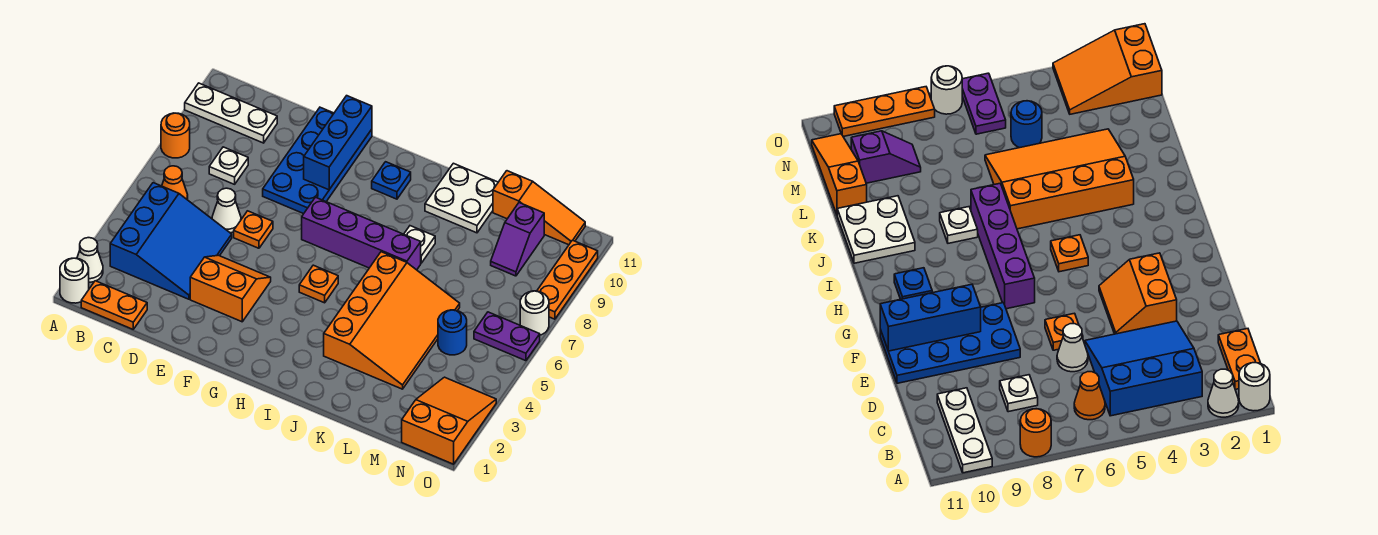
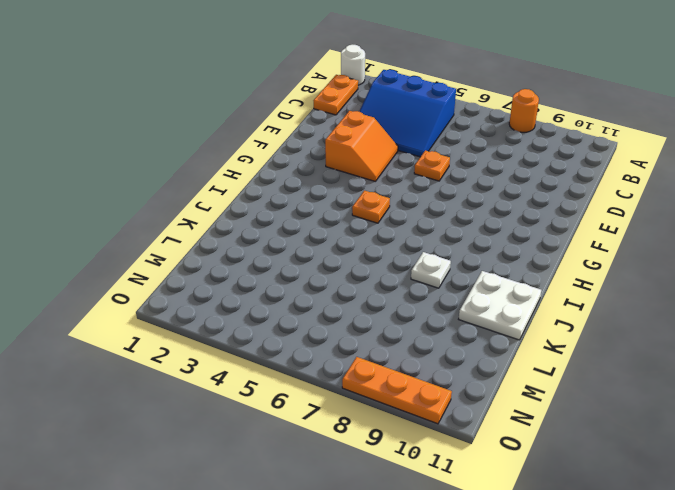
none -> white cone A2 level 1
none -> white plate A10:C10 level 1
none -> orange cone B6 level 1

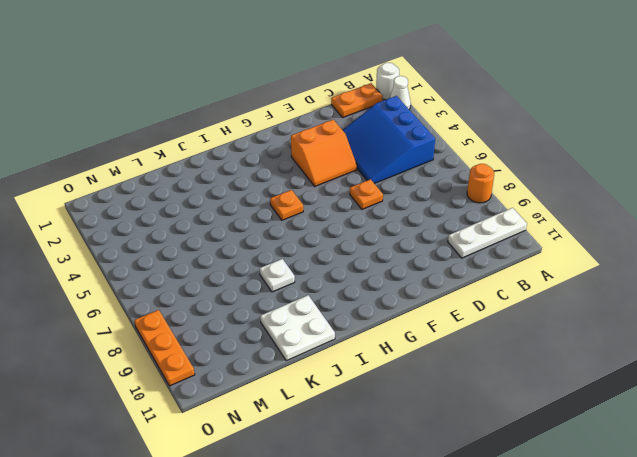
none -> orange cone B6 level 1
none -> white plate C8 level 1
none -> white cone D6 level 1

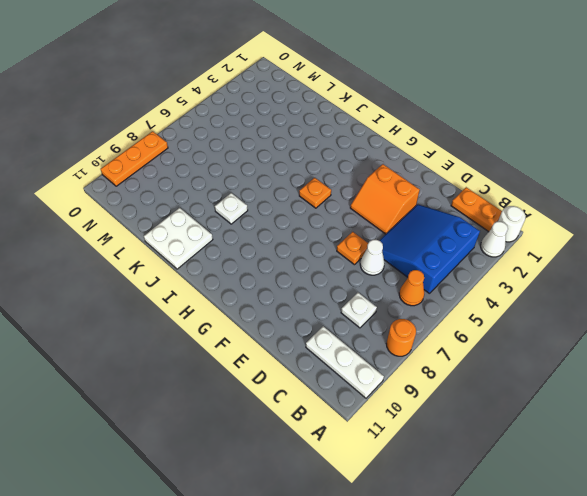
none -> blue plate E8:F11 level 1
none -> purple brick G7:J7 level 1
none -> blue plate H10 level 1

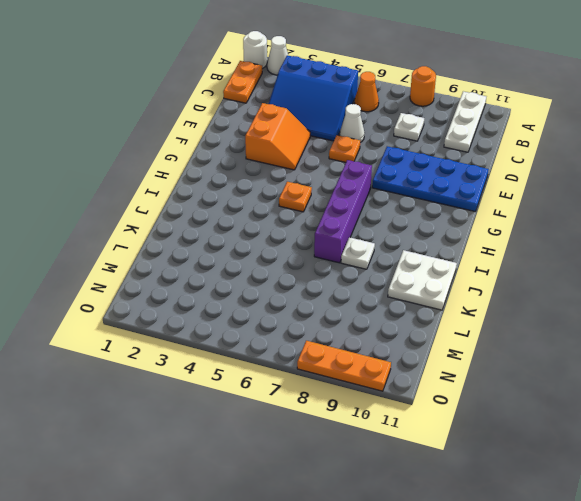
none -> blue plate H10 level 1
none -> orange slope J3:L6 level 1 top J
none -> orange slope L11:N11 level 1 top L

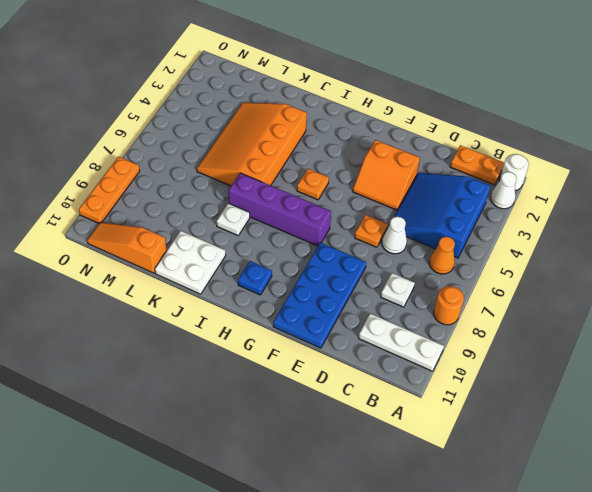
none -> blue round brick M5 level 1
none -> purple slope M9:M10 level 1 top 10
none -> orange slope N1:O3 level 1 top 1

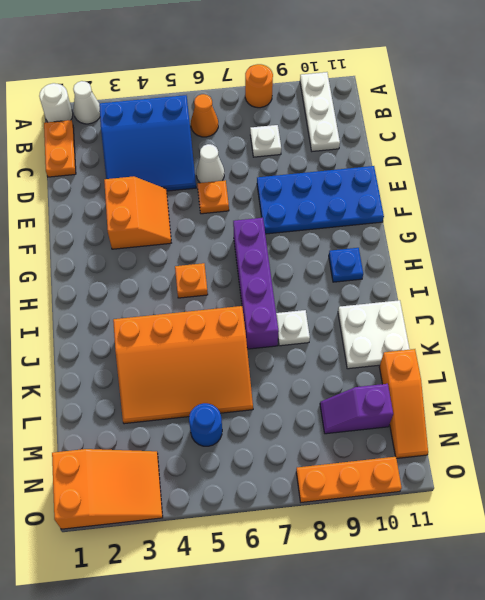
none -> purple plate N6:O6 level 1
none -> white round brick O7 level 1
none -> blue brick F9:F11 level 2

